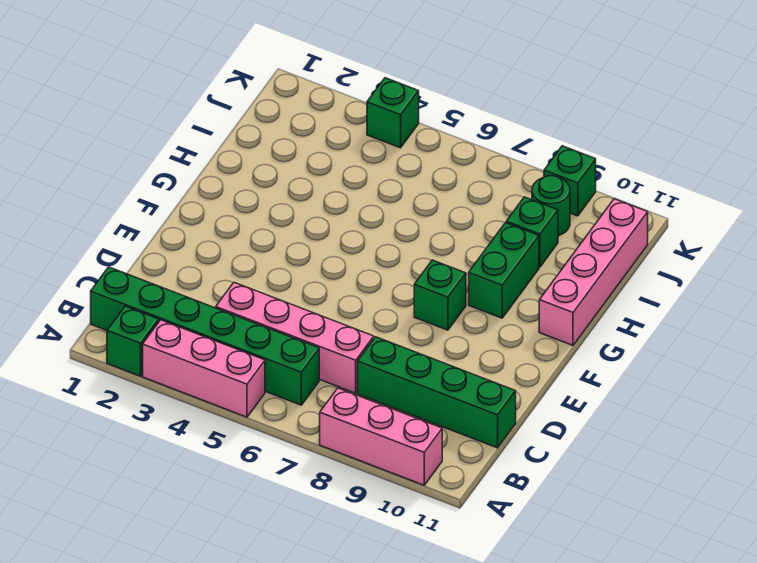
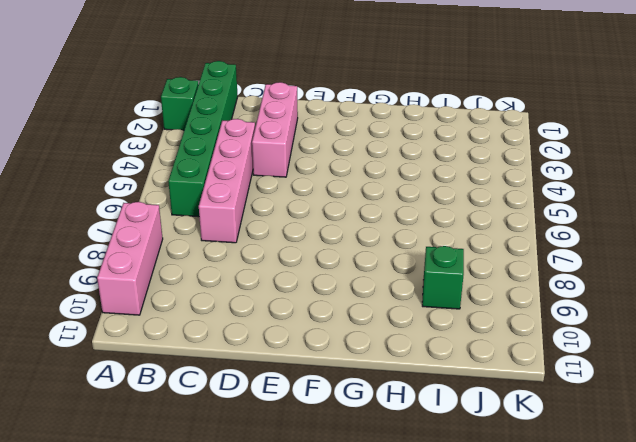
pink brick D2:D4 level 1 -> pink brick A3:A5 level 1
none -> green brick C8:C11 level 1
none -> green brick F8 level 1
none -> green brick G9:H9 level 1

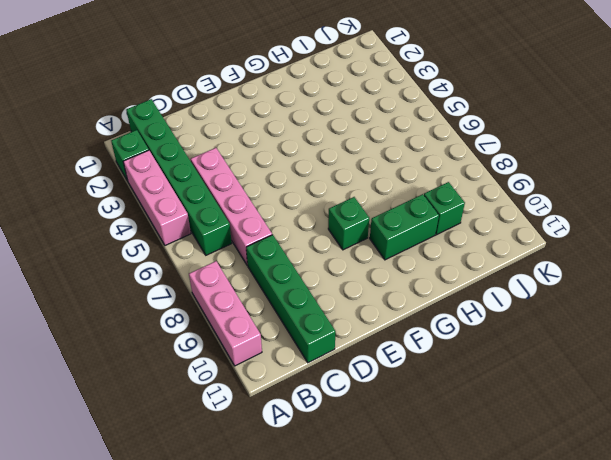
none -> pink brick G11:J11 level 1
none -> green round brick J9 level 1
none -> green brick K4 level 1

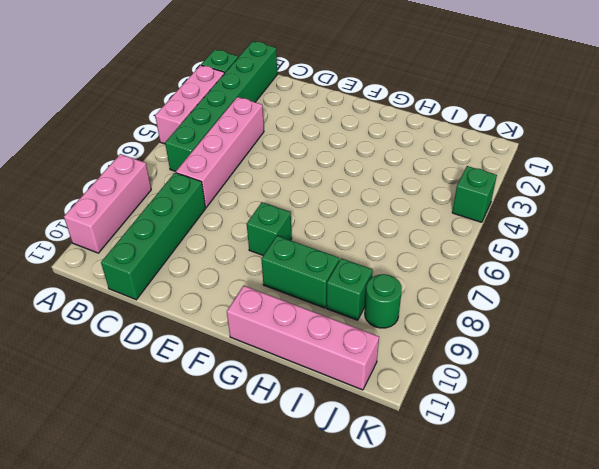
none -> green brick K9 level 1

